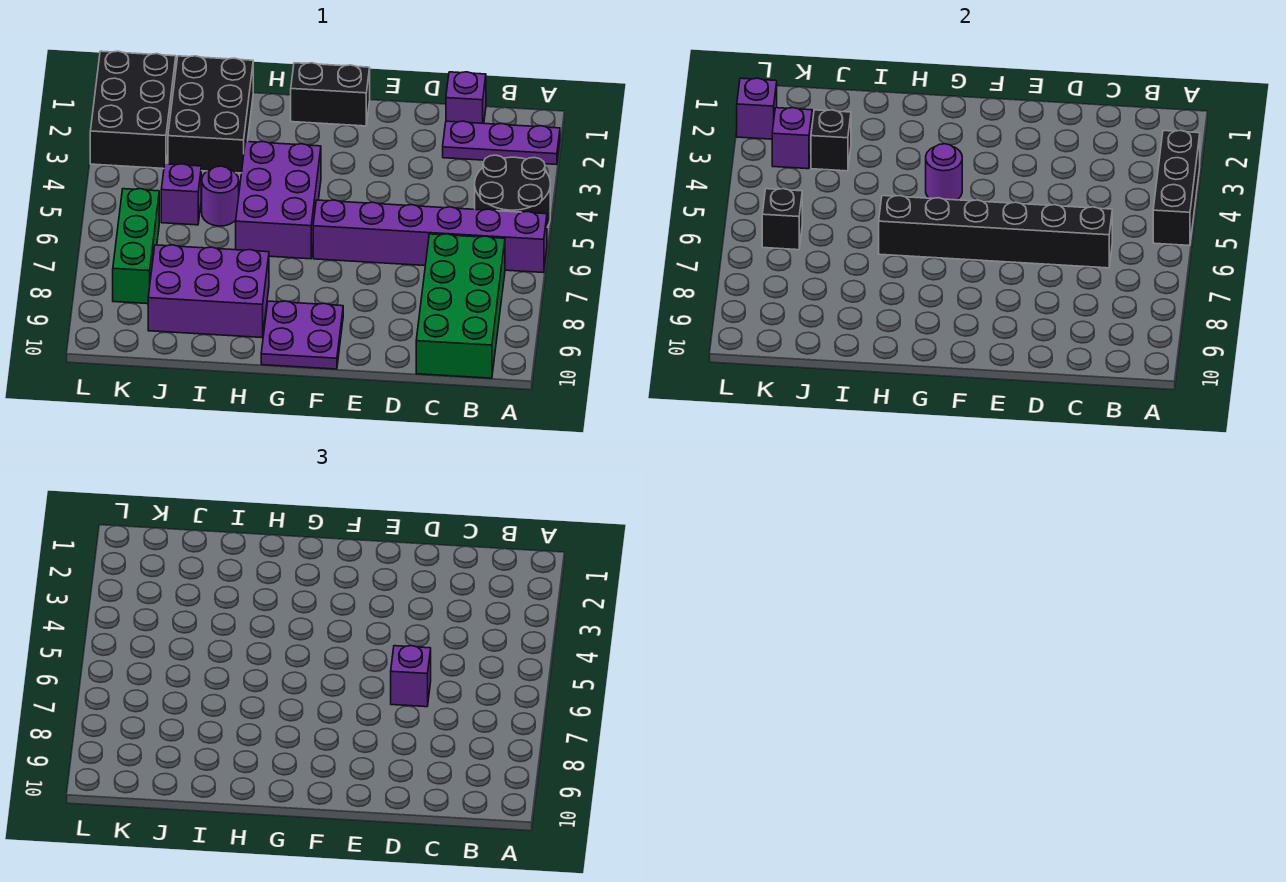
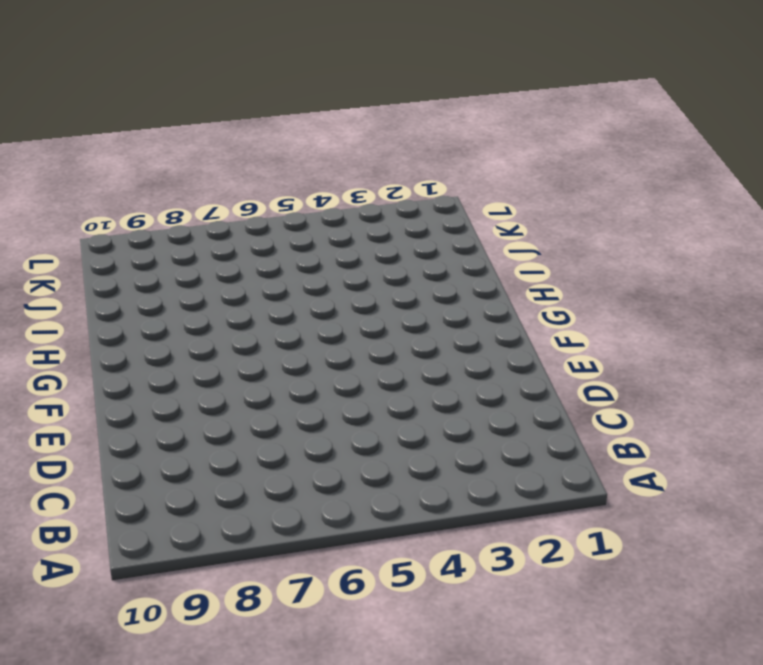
none -> purple plate A2:C2 level 1
none -> black round brick A4:B5 level 1
none -> purple brick A6:F6 level 1

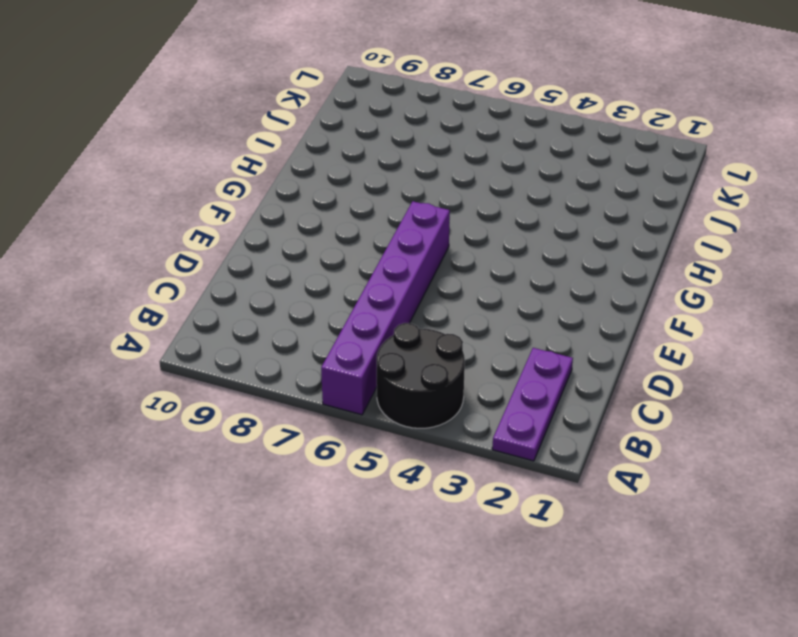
none -> green brick B7:C10 level 1
none -> purple brick C1 level 1
none -> black brick F1:G1 level 1

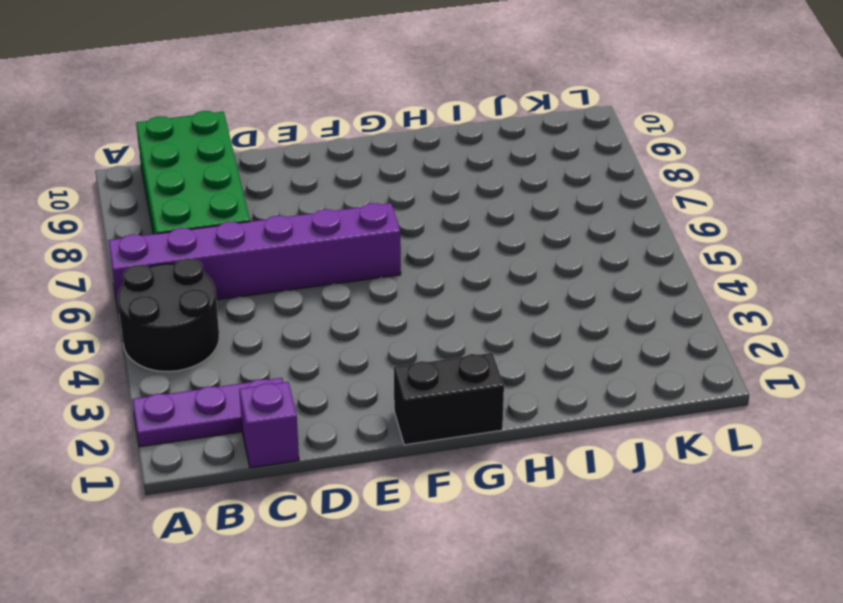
none -> purple plate F9:G10 level 1
none -> purple brick G4:H6 level 1
none -> purple brick H8:J9 level 1

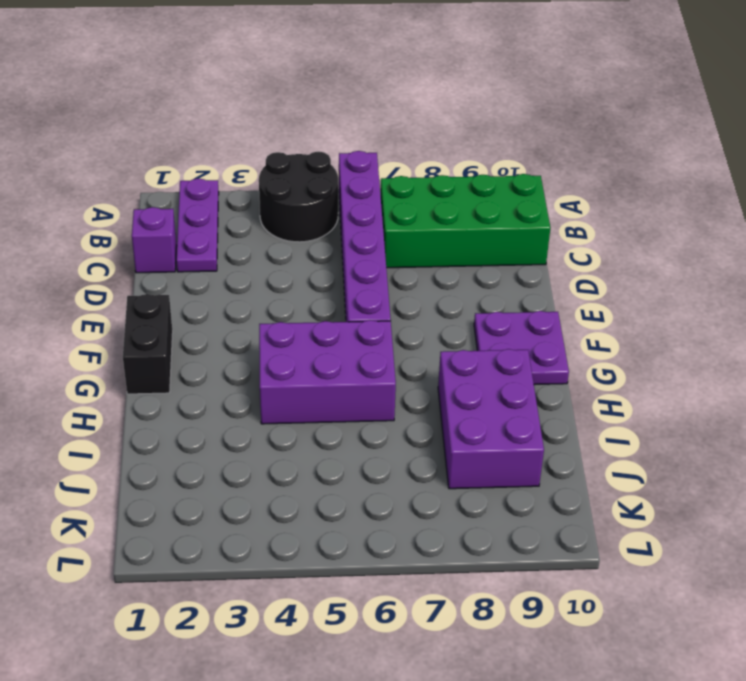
none -> black brick I1:J3 level 1
none -> purple round brick I5 level 1
none -> purple brick J5 level 1

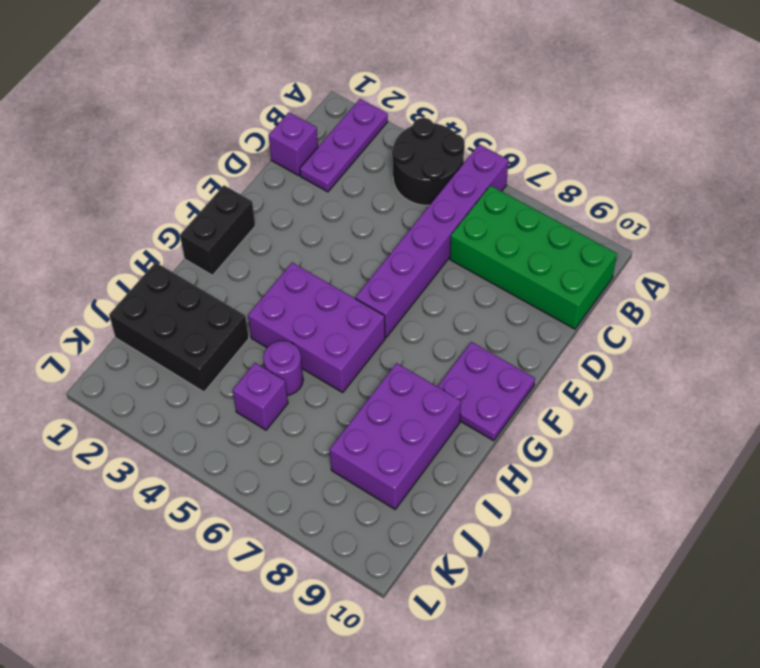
none -> black brick K1:L3 level 1
none -> green brick K6:K8 level 1
none -> black brick A3:A5 level 2

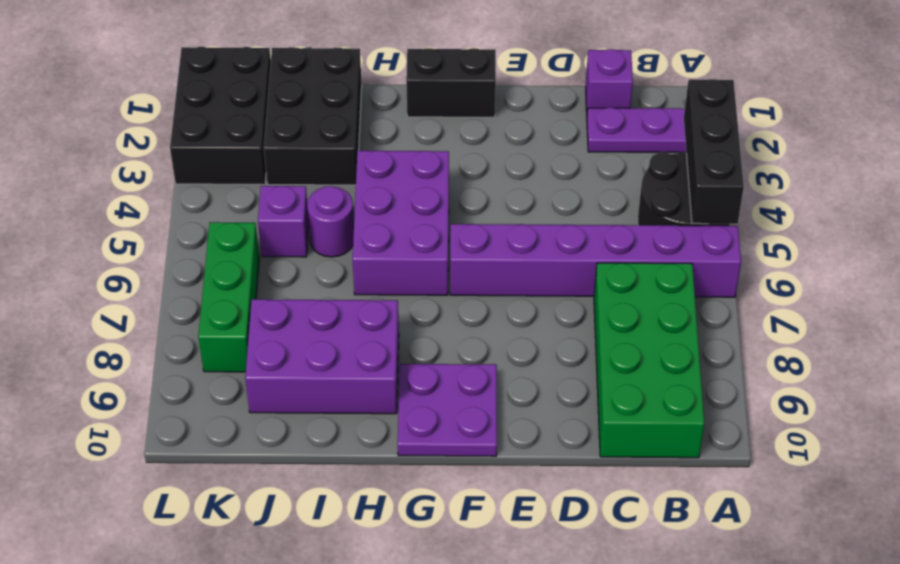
none -> black brick C6:H6 level 2
none -> purple round brick G4 level 2
none -> black brick J3 level 2

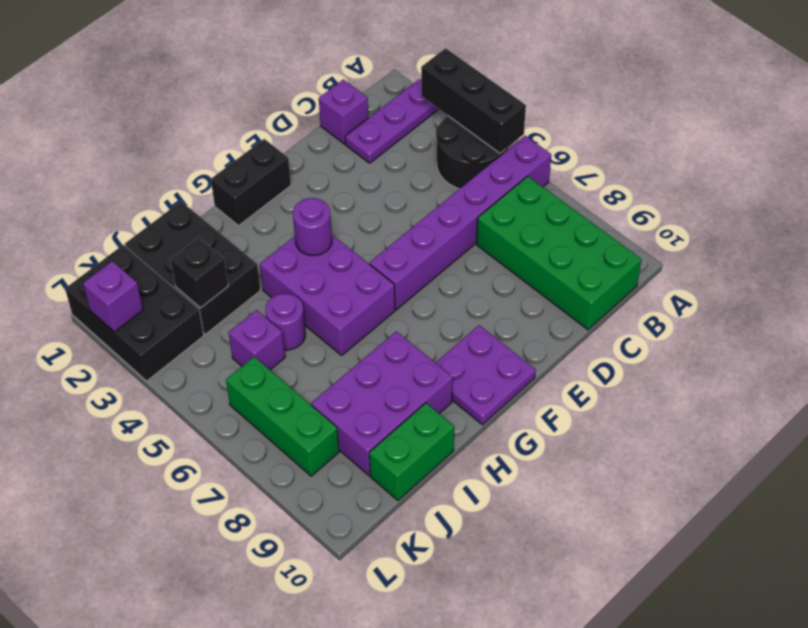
green brick I10:J10 level 1 -> none
none -> black brick C6:H6 level 2
none -> purple brick K3 level 2
none -> black brick K6 level 2

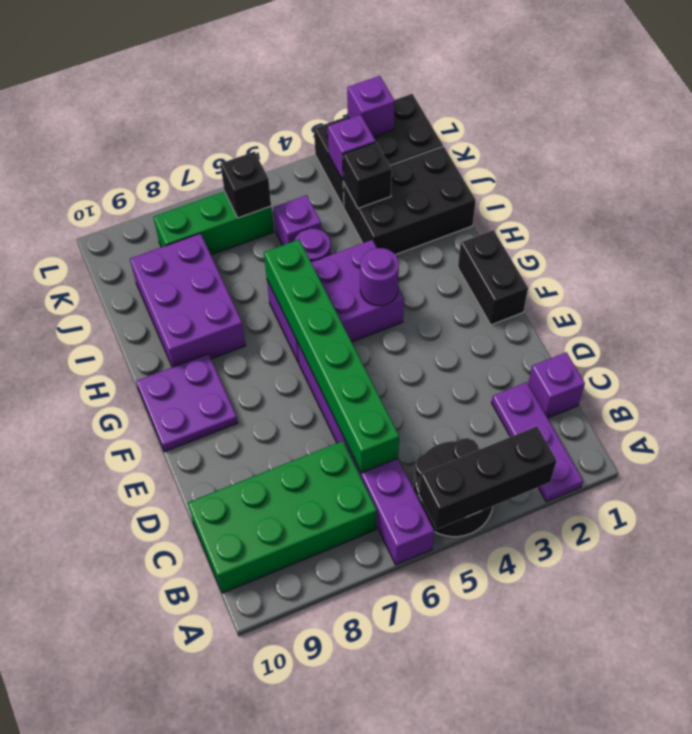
green brick C6:H6 level 2 -> black brick C6:H6 level 2
none -> purple brick D6 level 3

